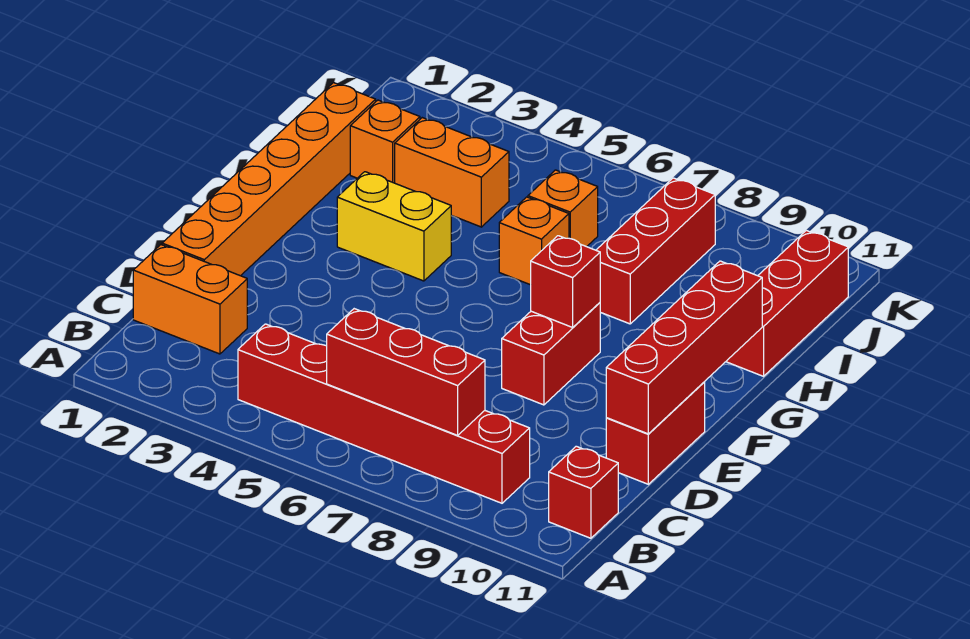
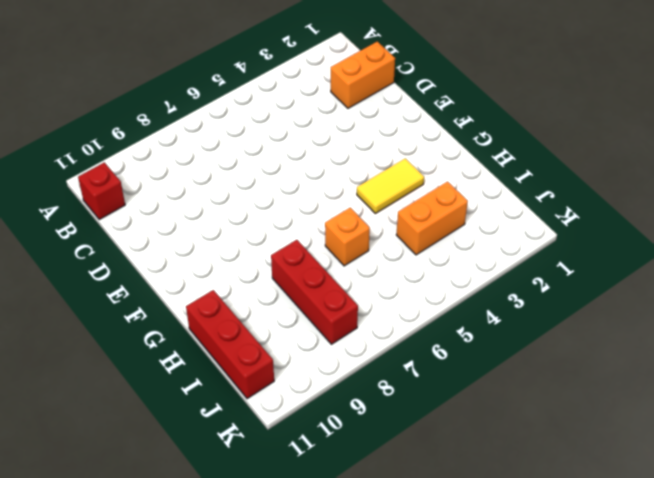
yellow tile G3:G4 level 1 -> yellow brick G3:G4 level 1
none -> red brick B4:B9 level 1
none -> orange brick D1:I1 level 1
none -> red brick D11:E11 level 1

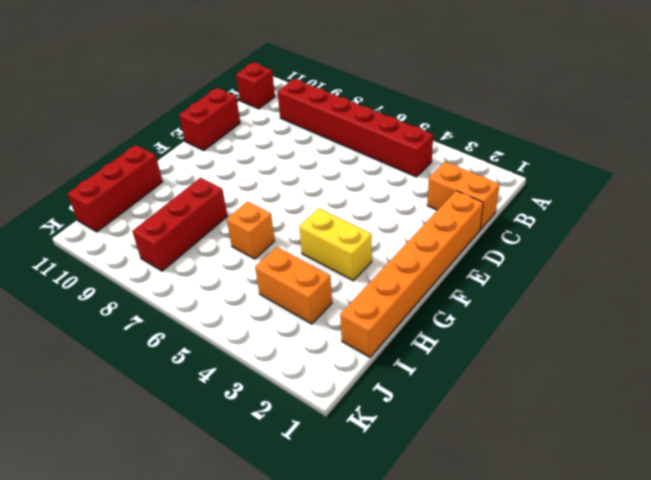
none -> red brick E8:F8 level 1
none -> orange brick I2 level 1
none -> orange brick I6 level 1

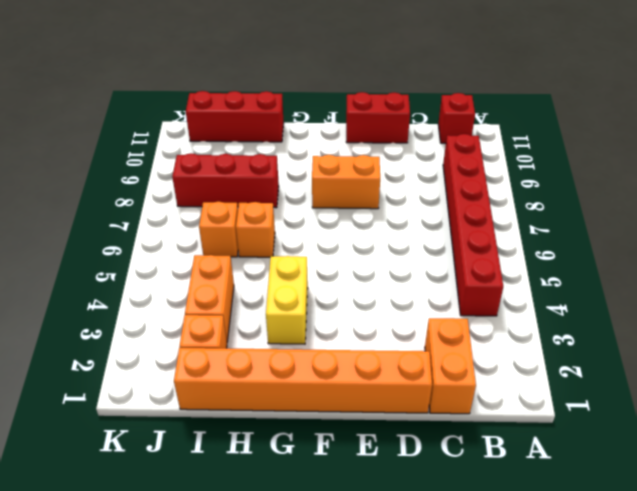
orange brick E8:F8 level 1 -> red brick E8:F8 level 1
none -> red brick B6:B8 level 2
none -> red brick D11:G11 level 2
none -> red brick F8 level 2

